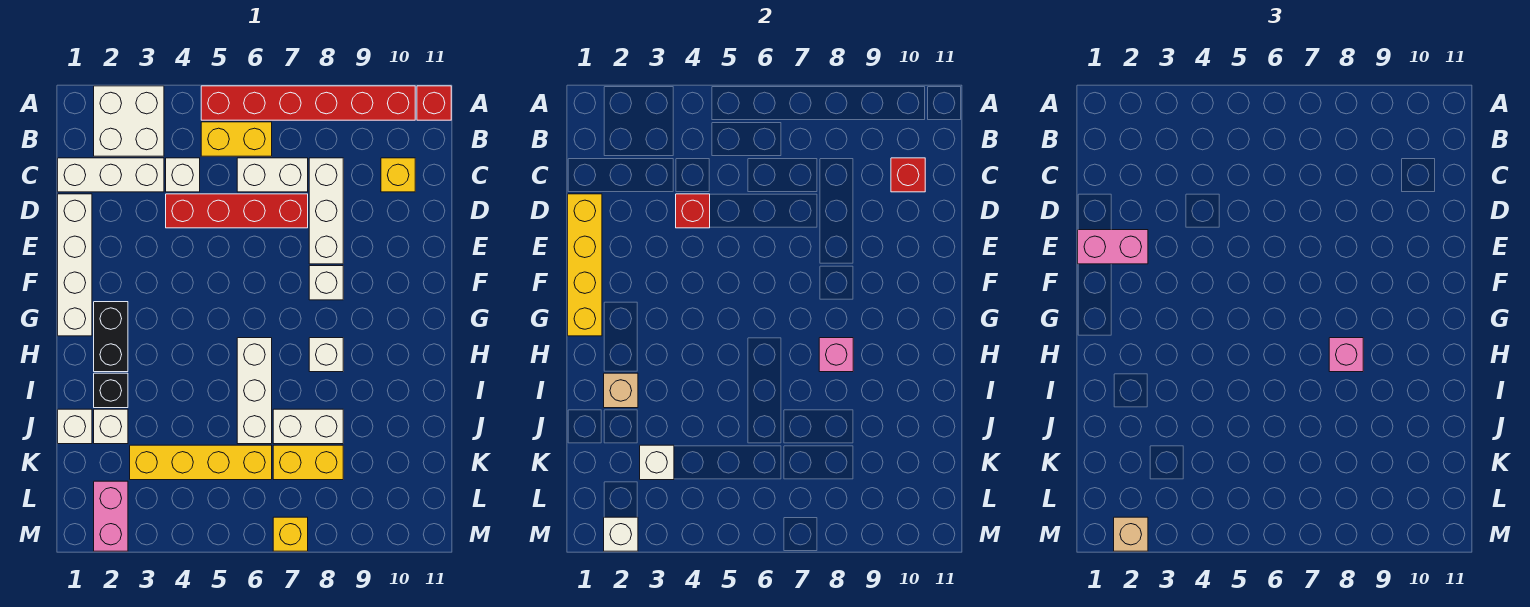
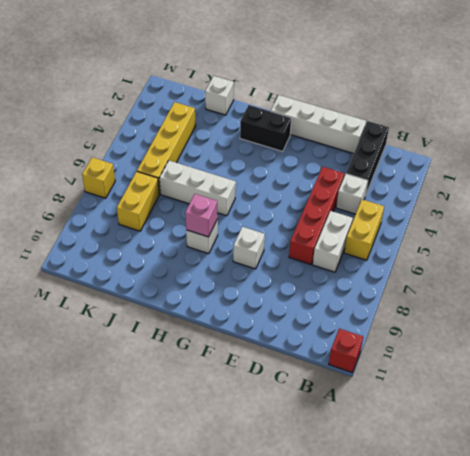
black brick C1:C3 level 1 -> white brick C1:C3 level 1
none -> white brick A2:B3 level 1
none -> red brick A5:A10 level 1
none -> white brick C8:E8 level 1
none -> yellow brick C10 level 1

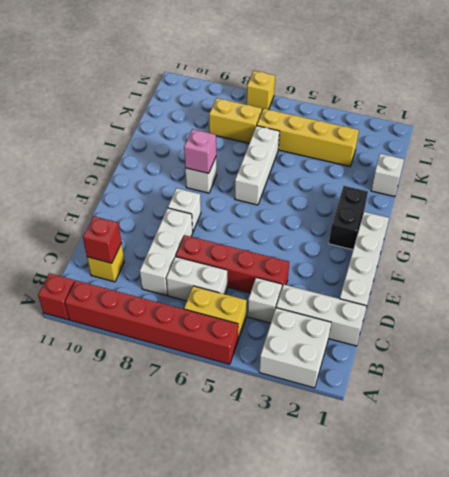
none -> black brick I2 level 1
none -> white brick J2 level 1
none -> white brick J7:J8 level 1
none -> pink brick L2:M2 level 1

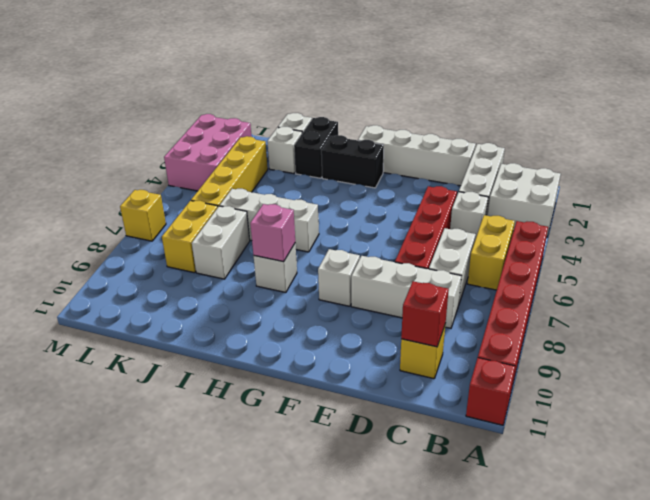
black brick I1:I2 level 1 -> black brick I2 level 1
pink brick L2:M4 level 1 -> pink brick L2:M2 level 1
none -> yellow brick D1:G1 level 2
none -> red brick D4 level 2
none -> tan brick I2 level 2
none -> white brick K3 level 2

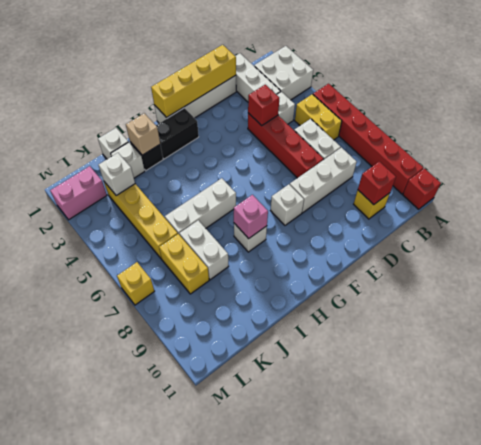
none -> white brick M2 level 2
none -> pink brick E1:E2 level 3
none -> pink brick H8 level 3
none -> tan brick M2 level 3

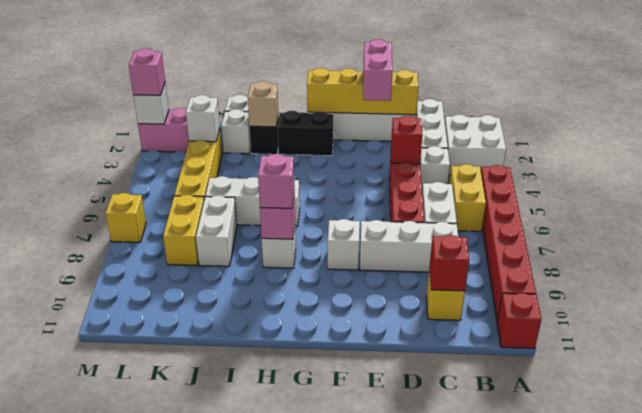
pink brick M2 level 3 -> tan brick M2 level 3

